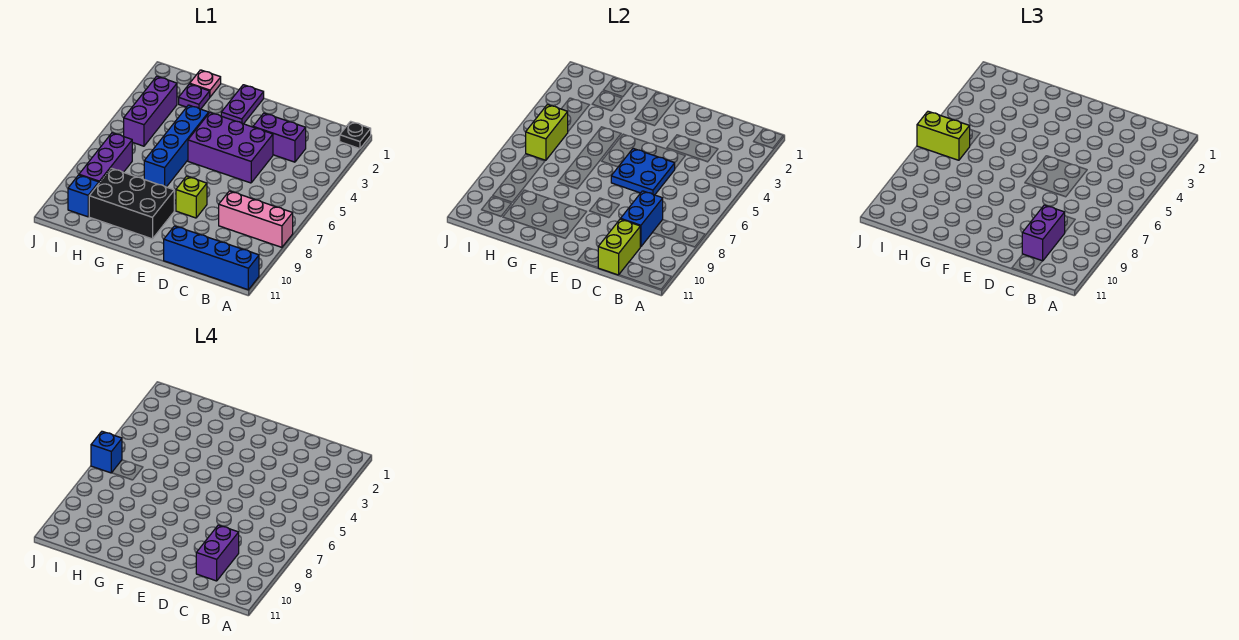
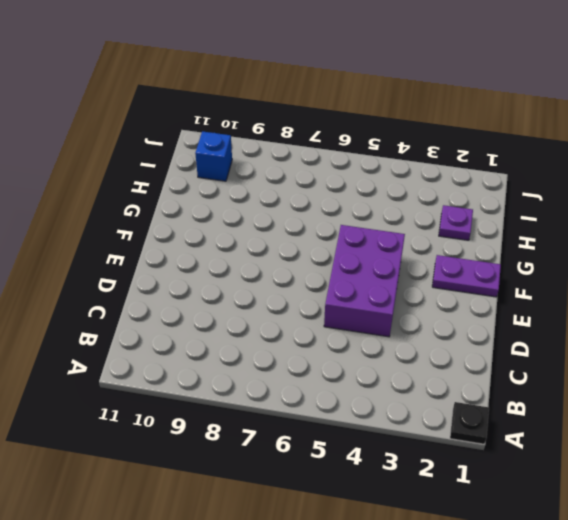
none -> pink brick A8:C8 level 1
none -> blue brick A11:D11 level 1
none -> purple brick C3:D3 level 1

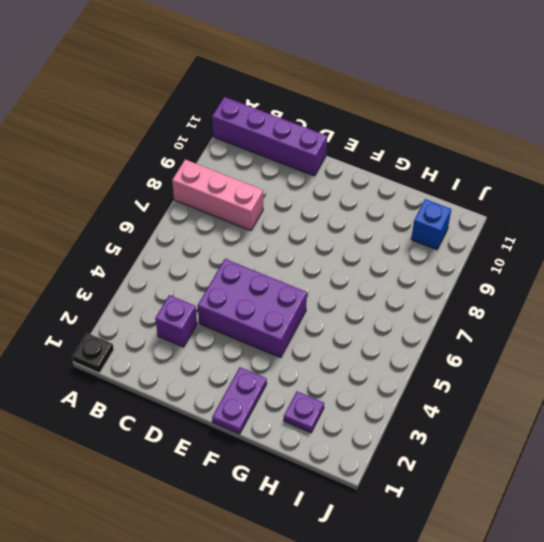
purple brick A11:D11 level 1 -> blue brick A11:D11 level 1
purple brick C3 level 1 -> purple brick C3:D3 level 1
none -> lime brick E8 level 1
none -> black brick F9:H10 level 1
none -> blue brick G4:G7 level 1

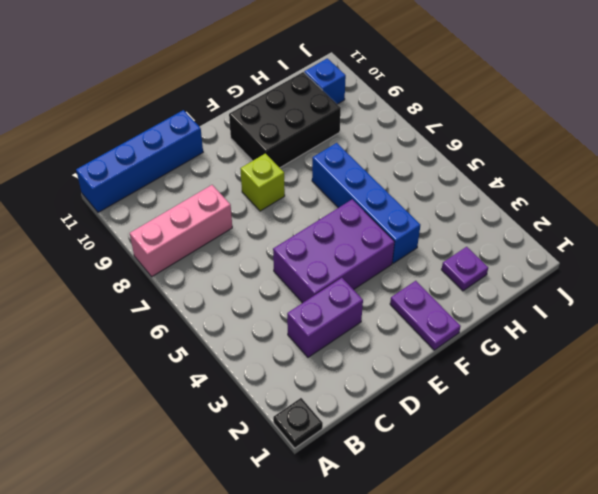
none -> pink plate H1 level 1
none -> purple brick I3:I5 level 1
none -> purple brick I7:I9 level 1

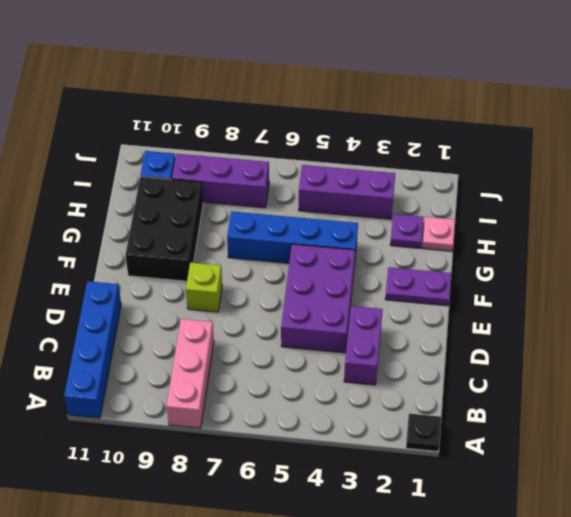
none -> blue brick C8:C9 level 2
none -> lime brick C10:C11 level 2
none -> blue plate D5:E6 level 2

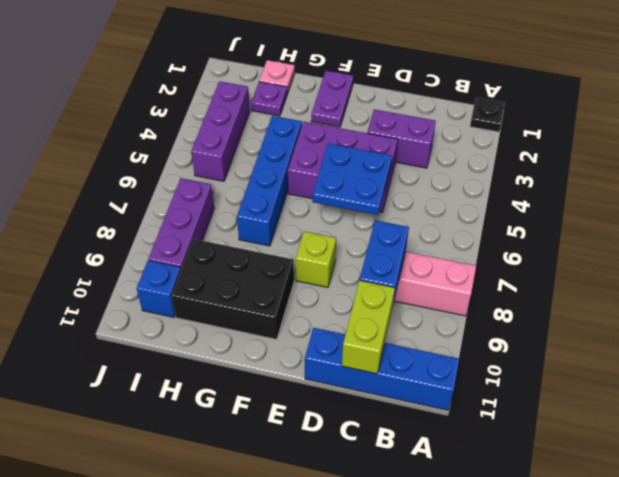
none -> lime brick I5:I6 level 2
none -> purple brick C9:C10 level 3
none -> lime brick I6:J6 level 3

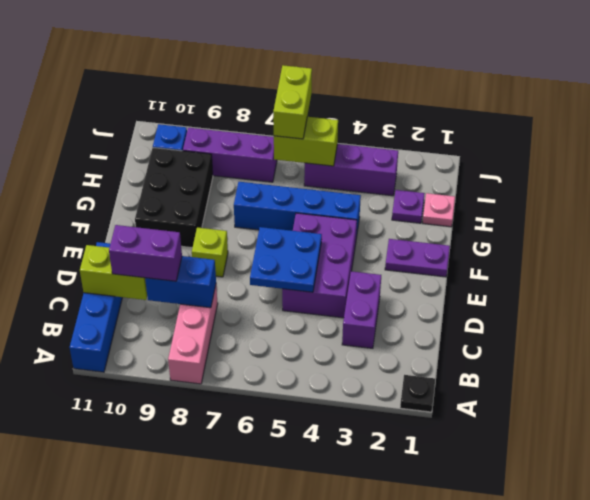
none -> purple brick C9:C10 level 4
none -> blue brick J6 level 4

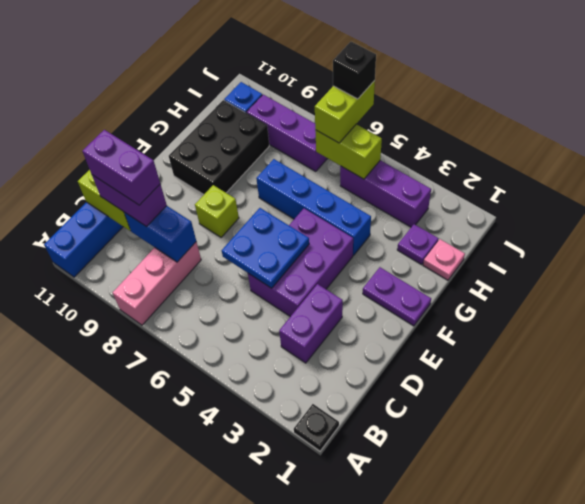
black brick J6 level 4 -> blue brick J6 level 4

